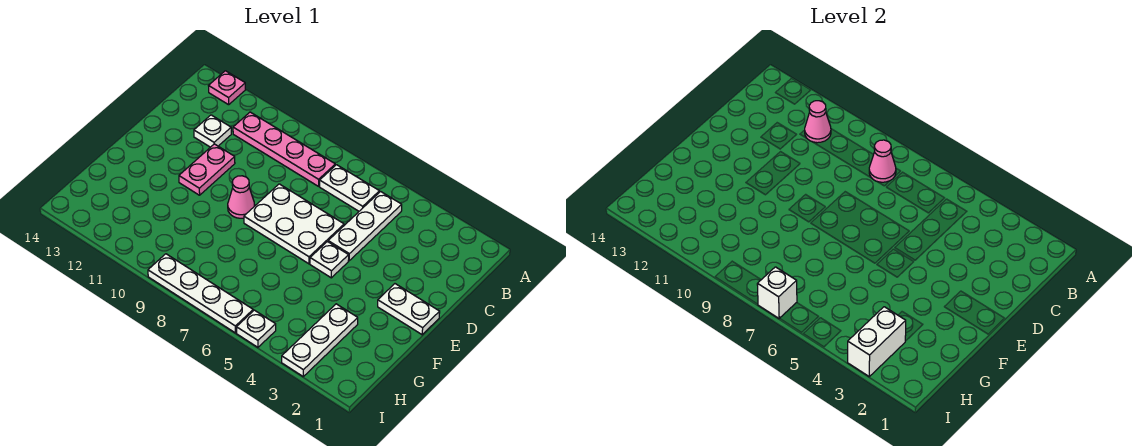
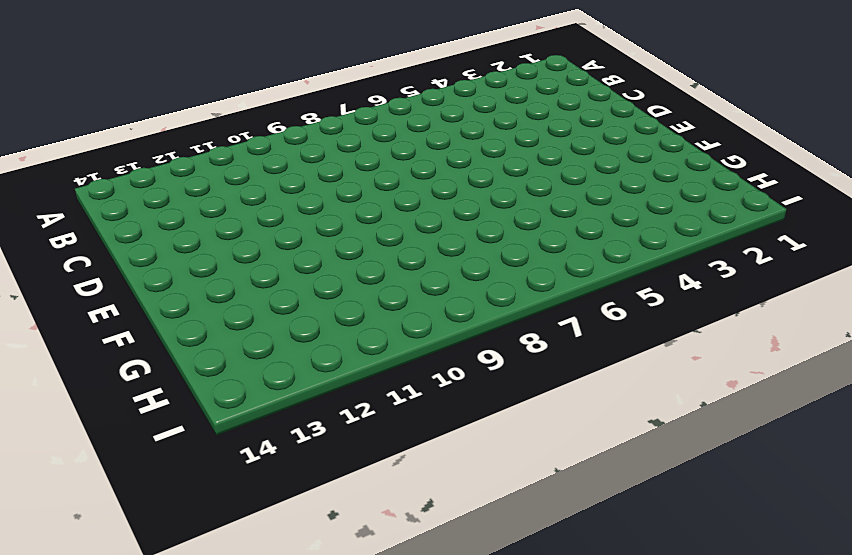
none -> pink plate A13 level 1
none -> white plate B5:D5 level 1
none -> white plate B6:B7 level 1

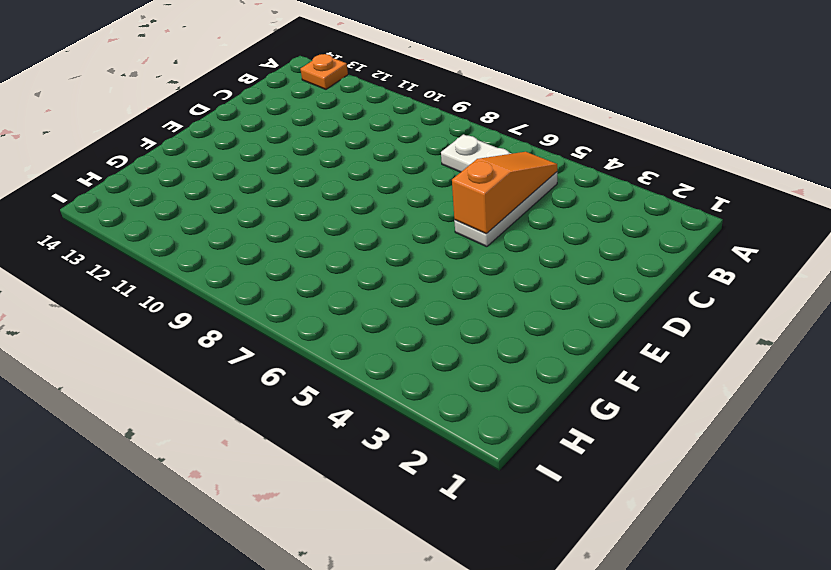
orange plate A13 level 1 -> pink plate A13 level 1
orange slope B5:D5 level 2 top D -> none
none -> pink plate B8:B11 level 1
none -> white plate C12 level 1
none -> white plate D6:E8 level 1

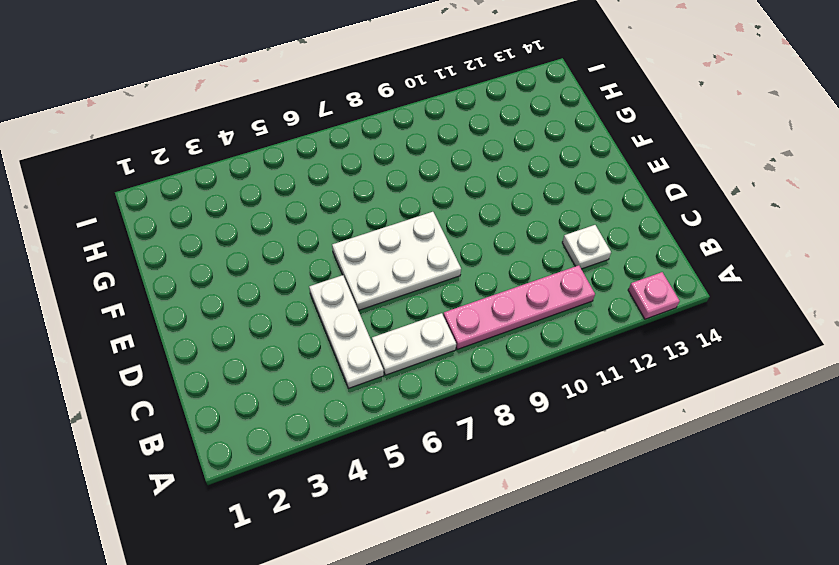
none -> pink plate D11:E11 level 1
none -> white plate E1:E2 level 1
none -> white plate E5 level 1

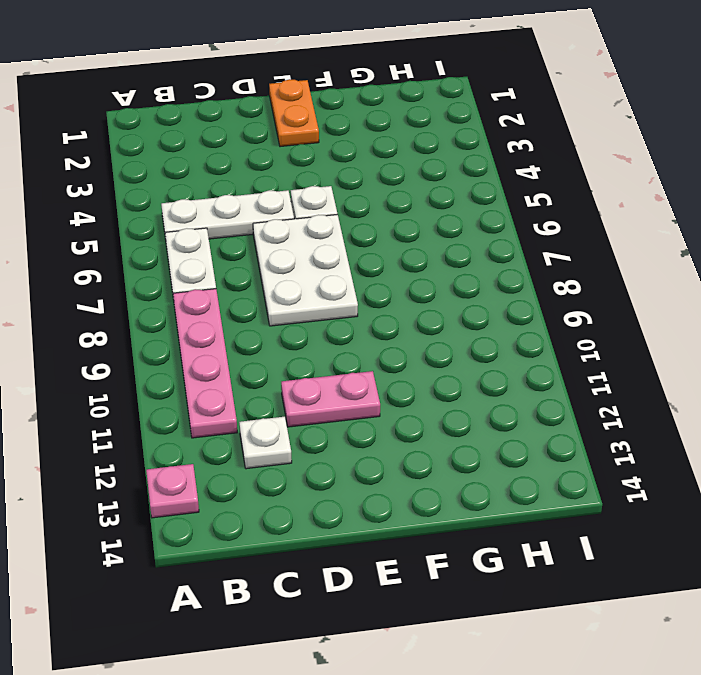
orange plate E1:E2 level 1 -> white plate E1:E2 level 1
none -> pink cone E9 level 1
none -> white plate G3:I3 level 1
none -> white plate I5 level 1

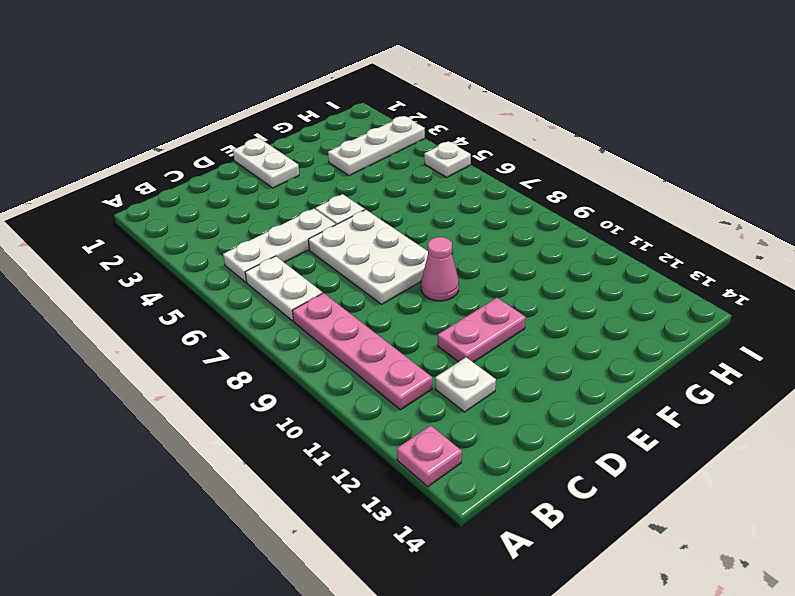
none -> white plate I6:I9 level 1
none -> pink cone B8 level 2
none -> pink cone B11 level 2

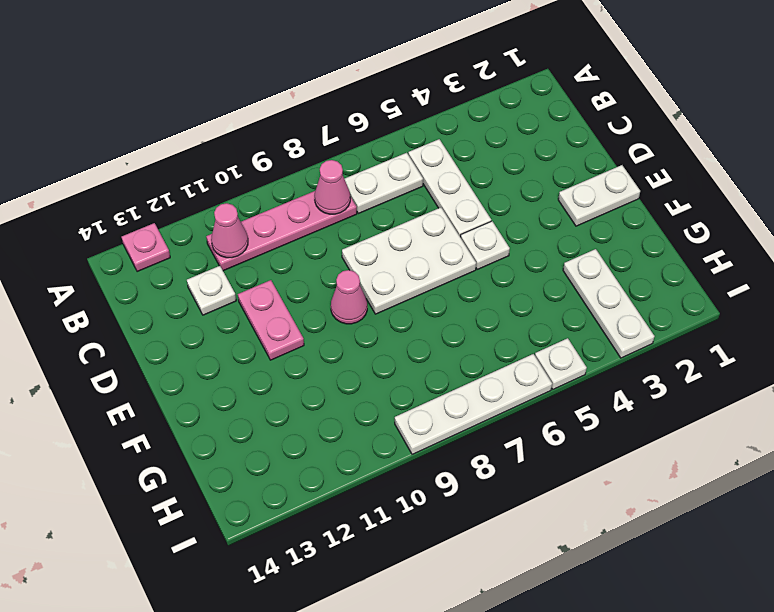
none -> white brick H3:I3 level 2
none -> white brick I7 level 2

